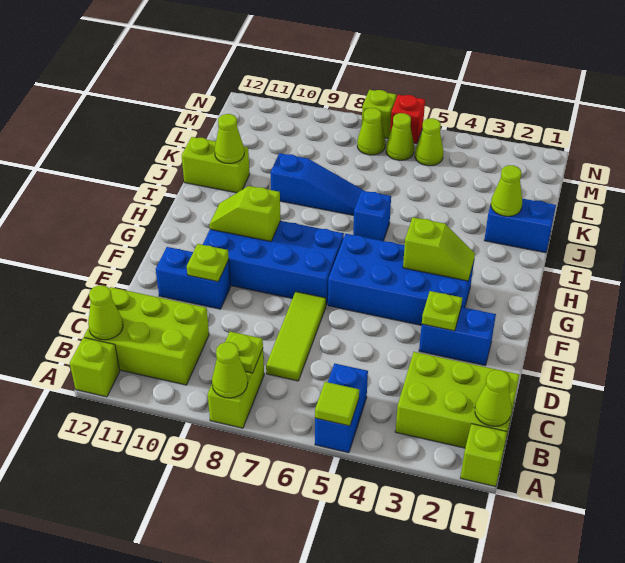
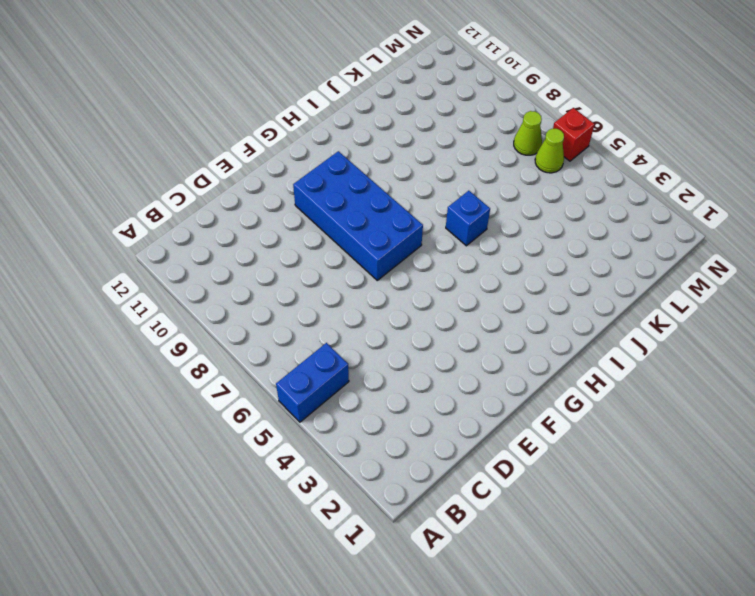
none -> lime brick A1 level 1
none -> lime brick A8:B8 level 1
none -> lime brick A12 level 1
none -> lime brick B1:C3 level 1

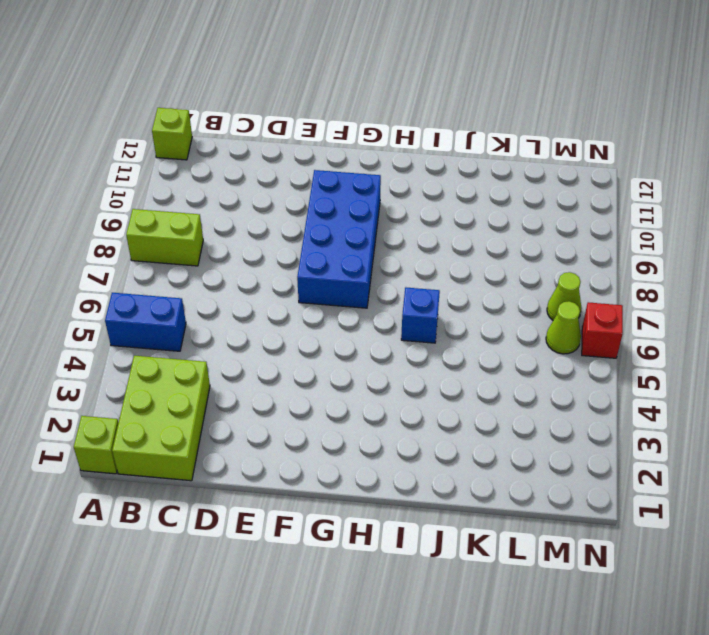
none -> lime brick B10:C12 level 1
none -> lime tile C7:E7 level 1
none -> blue brick E2:E3 level 1
none -> blue brick E10:E11 level 1

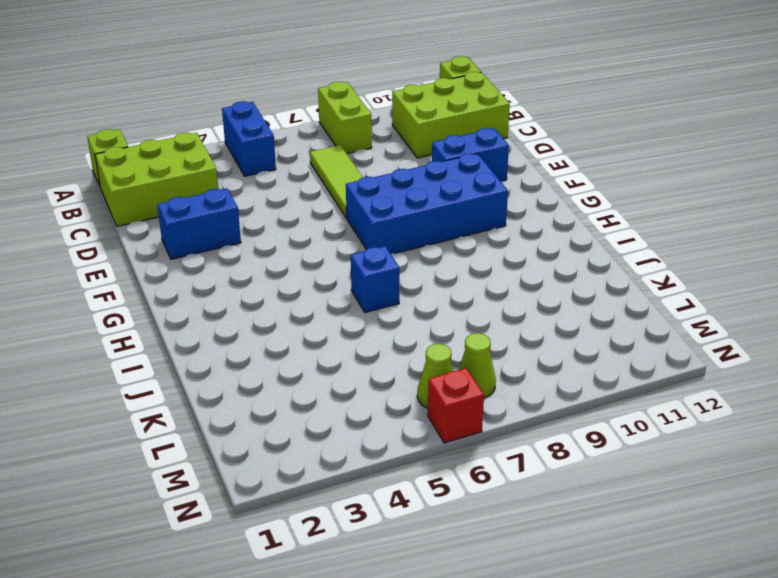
none -> blue brick F3:G6 level 1
none -> blue brick J1:J2 level 1
none -> blue slope J7:J9 level 1 top 9
none -> lime brick J11:J12 level 1

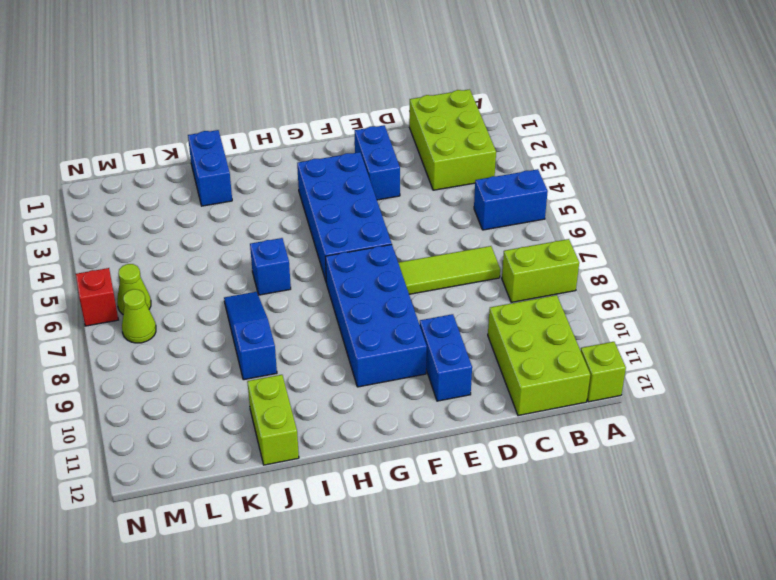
none -> lime brick A1 level 1
none -> lime cone M5 level 1
none -> lime brick N7 level 1
none -> lime tile A5 level 2

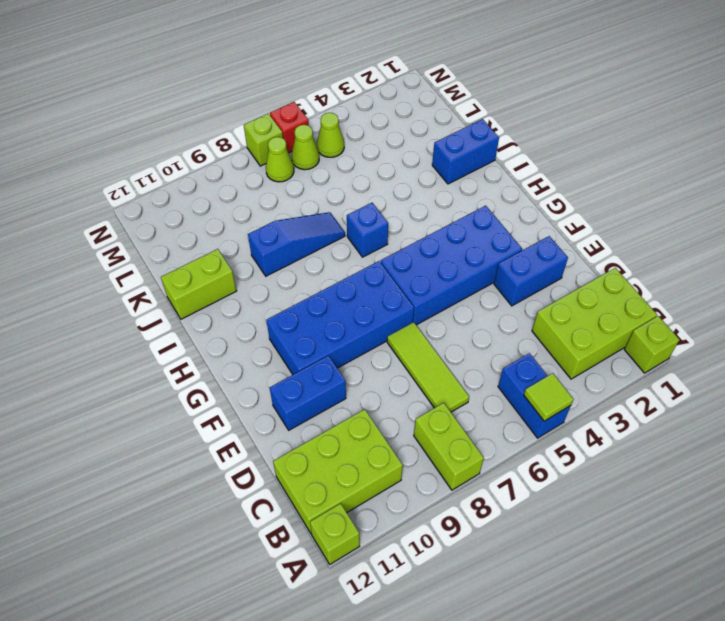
none -> lime cone A8 level 2
none -> lime cone B1 level 2
none -> lime plate B8 level 2
none -> lime cone B12 level 2

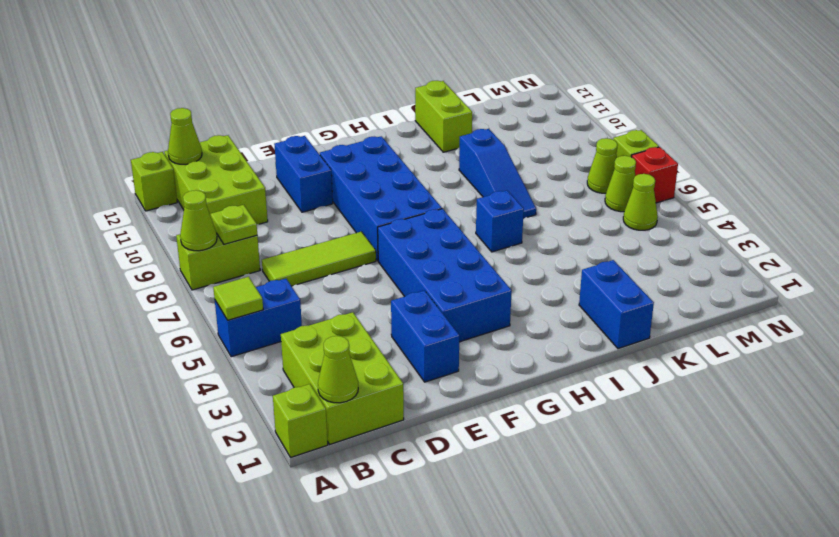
none -> lime plate E3 level 2
none -> lime plate E10 level 2
none -> lime slope G3:G4 level 2 top 4
none -> lime slope G9:G10 level 2 top 9

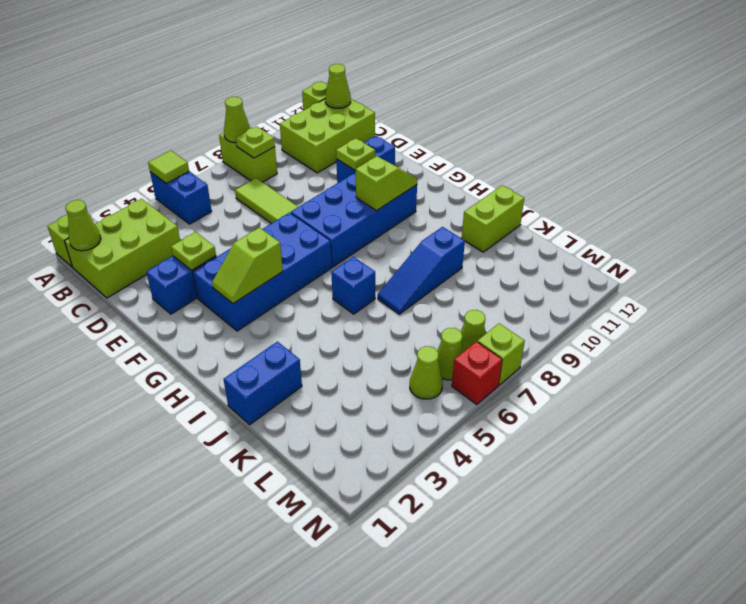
none -> lime cone J2 level 2
none -> lime cone J11 level 2

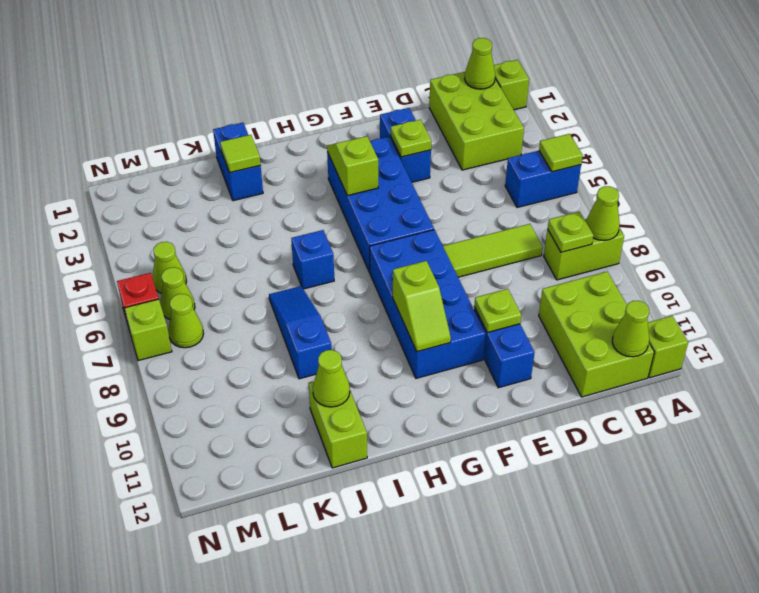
lime tile J2 level 2 -> lime cone J2 level 2

